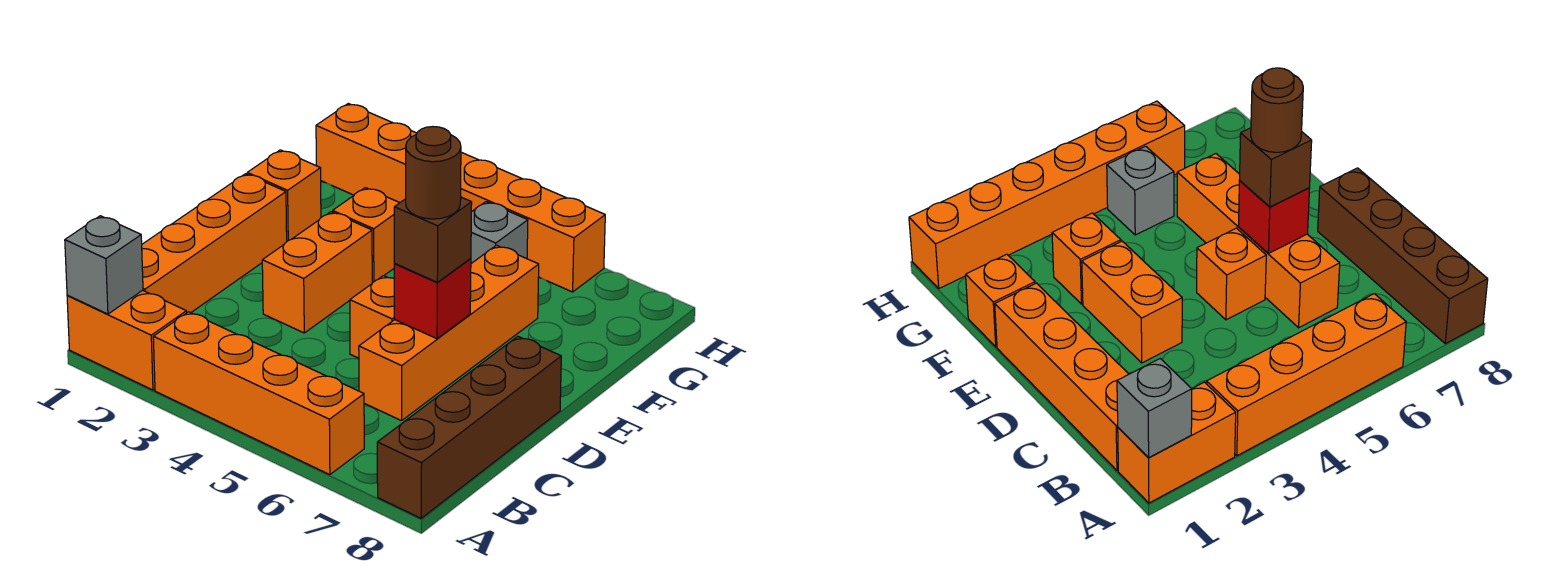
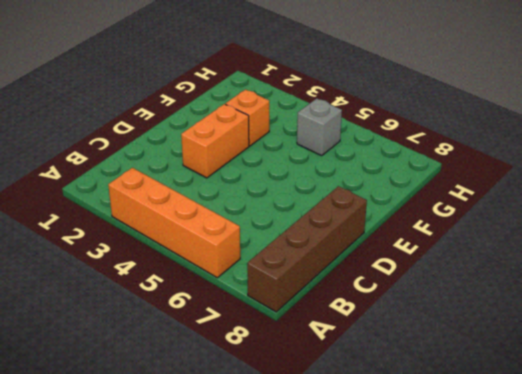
none -> orange brick A1:A2 level 1
none -> orange brick B1:E1 level 1
none -> orange brick C6:F6 level 1

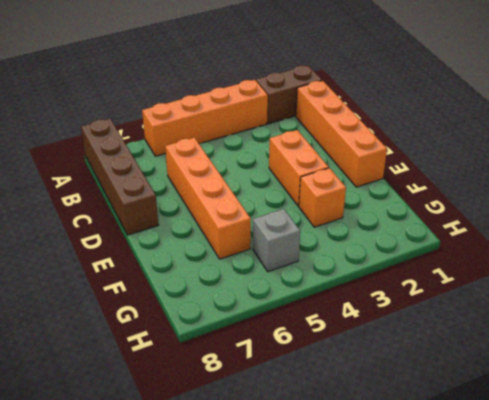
brown brick A1:A2 level 1 -> orange brick A1:A2 level 1
none -> orange brick D5 level 1
none -> orange brick F1 level 1
none -> orange brick H1:H6 level 1

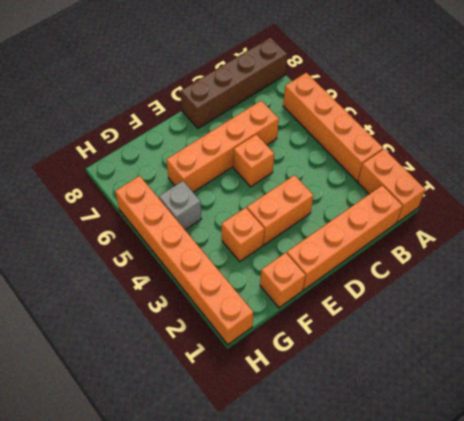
none -> grey brick A1 level 2
none -> red brick D6 level 2
none -> brown brick D6 level 3

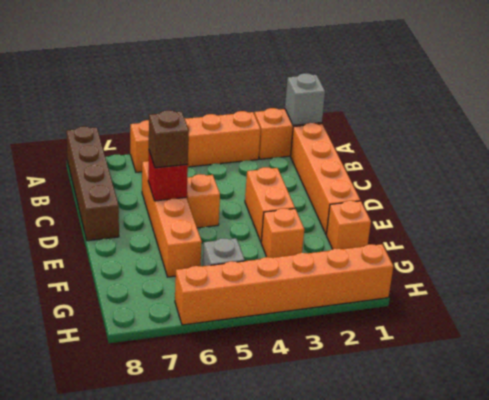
none -> brown round brick D6 level 4

